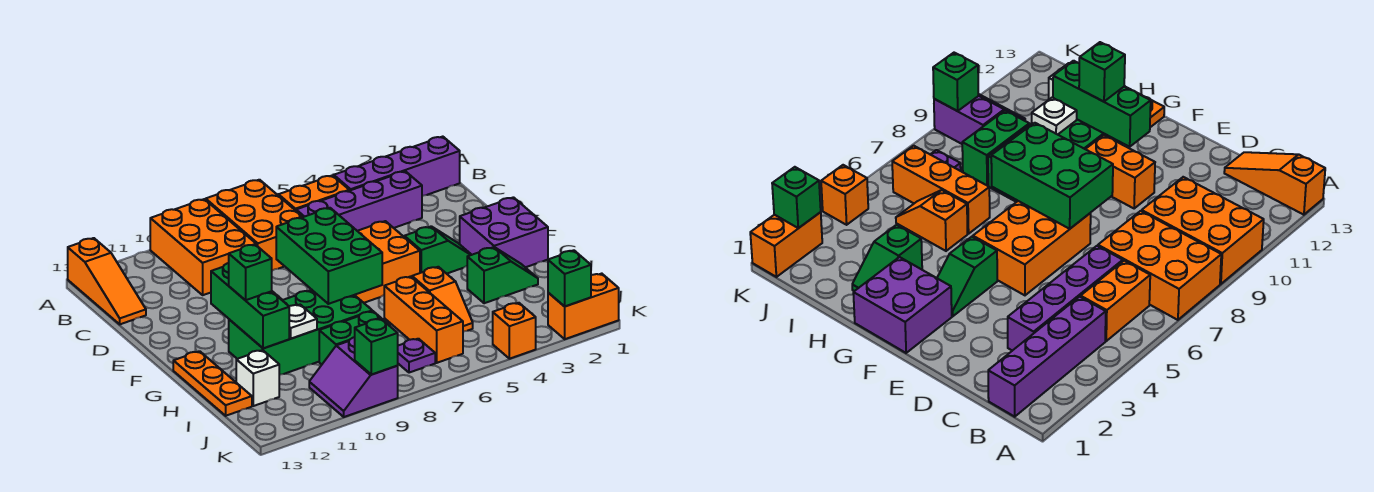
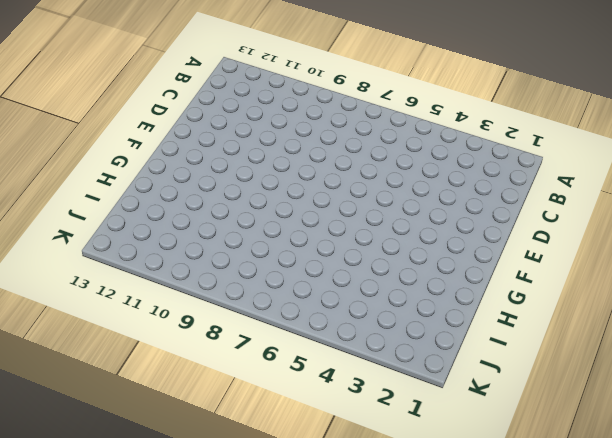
none -> orange brick A7:C8 level 1
none -> orange brick A9:C10 level 1
none -> orange slope A13:C13 level 1 top A

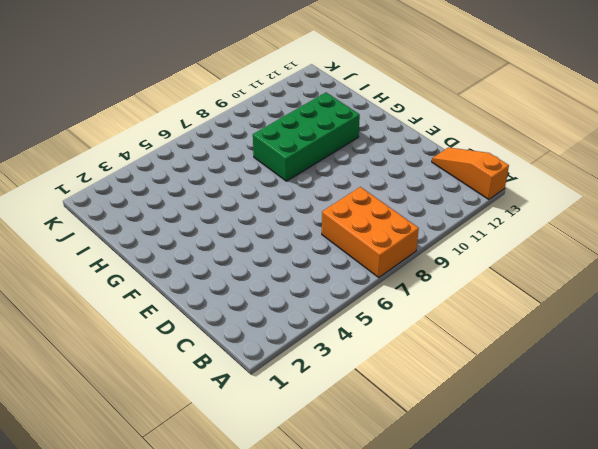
none -> orange brick A9:C10 level 1
none -> purple brick B1:B4 level 1
none -> orange brick B5:B6 level 1

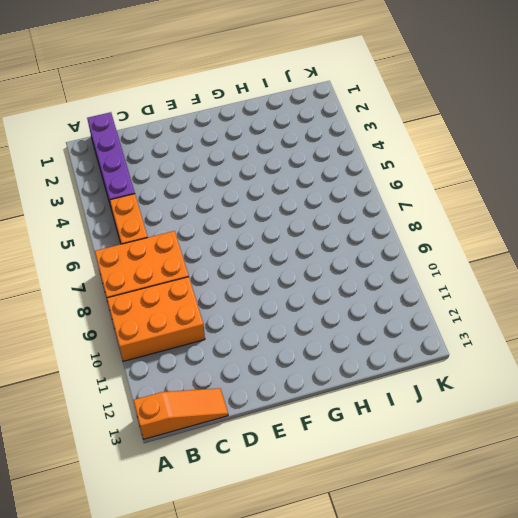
none -> purple brick C3:C6 level 1
none -> orange brick E5:F7 level 1
none -> orange brick E10:F10 level 1

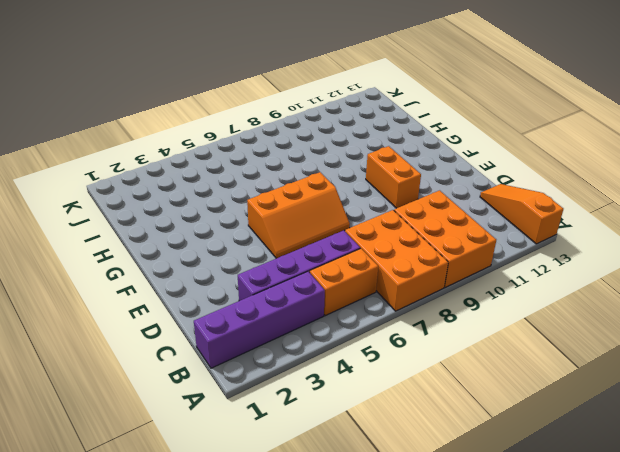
orange slope E5:F7 level 1 top F -> orange brick E5:F7 level 1
none -> purple brick F1:G2 level 1
none -> green slope F3:F4 level 1 top 4
none -> green brick G8:H11 level 1

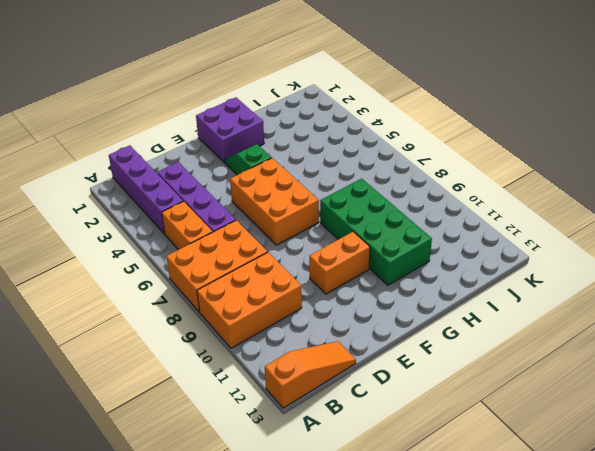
none -> orange plate G13:I13 level 1
none -> green slope H2:H3 level 1 top 3
none -> orange slope H5:I5 level 1 top H

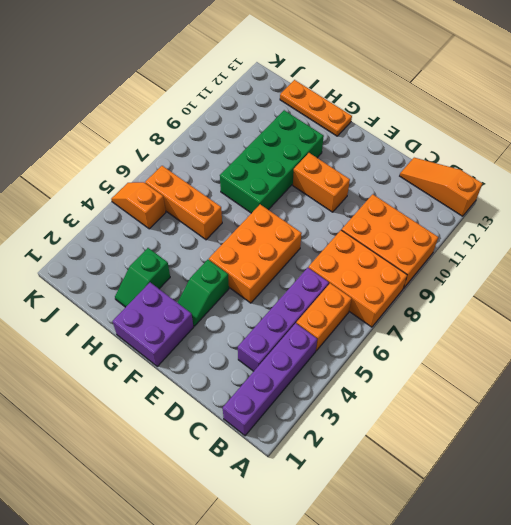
orange slope J5:K5 level 1 top J -> orange slope H5:I5 level 1 top H
none -> green brick I8:I9 level 1
none -> white brick I12 level 1
none -> purple plate J7 level 1

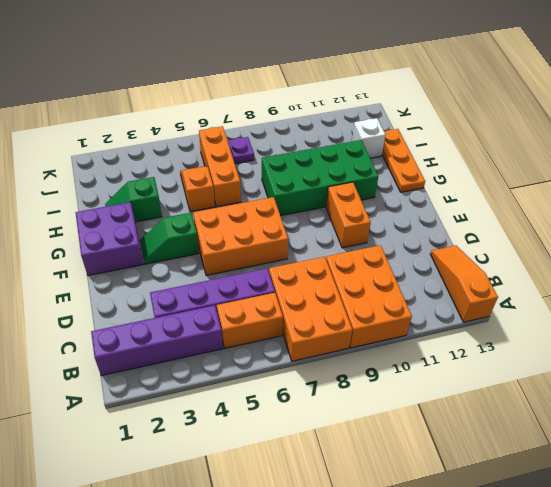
none -> green brick I8:I9 level 1
none -> purple slope J9:K10 level 1 top 9
none -> orange brick K1:K2 level 1

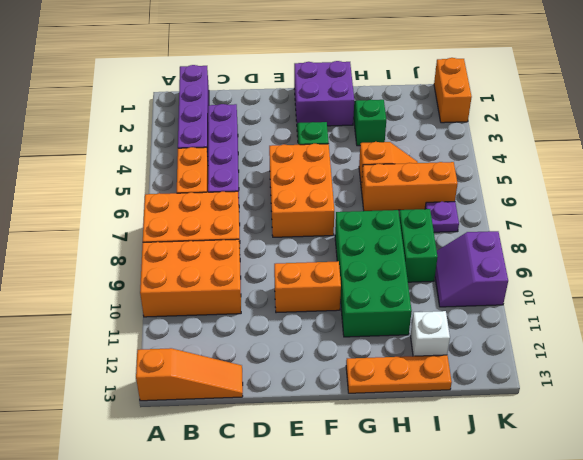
purple slope J9:K10 level 1 top K -> purple slope J9:K10 level 1 top 9
none -> orange brick K4 level 1
none -> green brick E7:G8 level 2
none -> green brick F11:H11 level 2

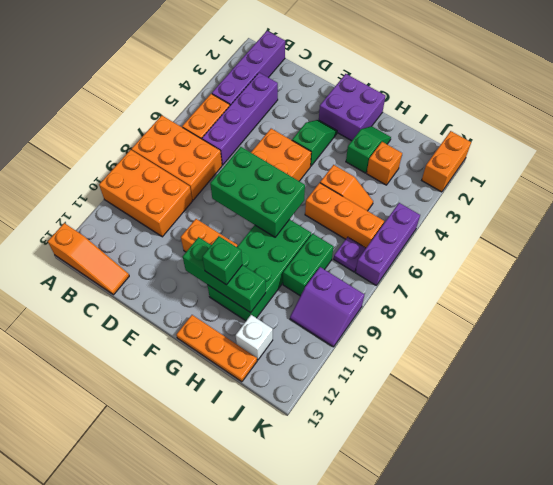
orange brick I3 level 1 -> orange brick K4 level 1
purple brick K5:K7 level 1 -> none
none -> white plate H10 level 2
none -> green brick K2 level 2
none -> green brick K9 level 2

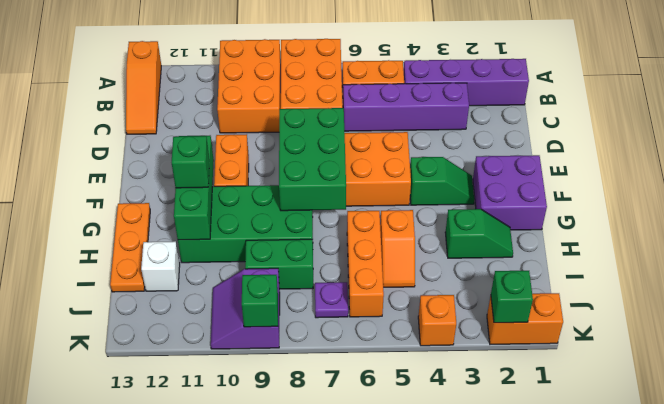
none -> white plate H10 level 2

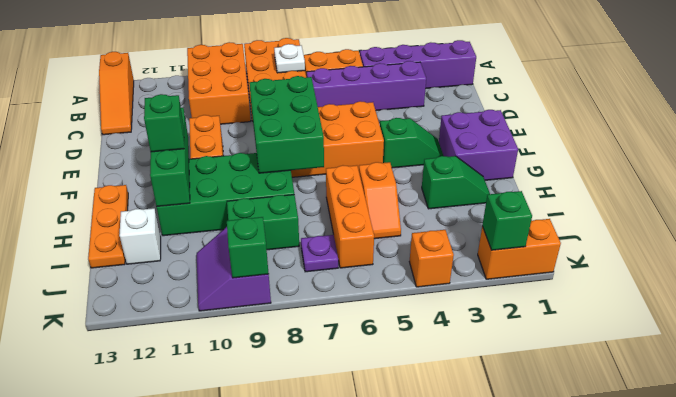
white plate B7 level 2 -> white plate H10 level 2

